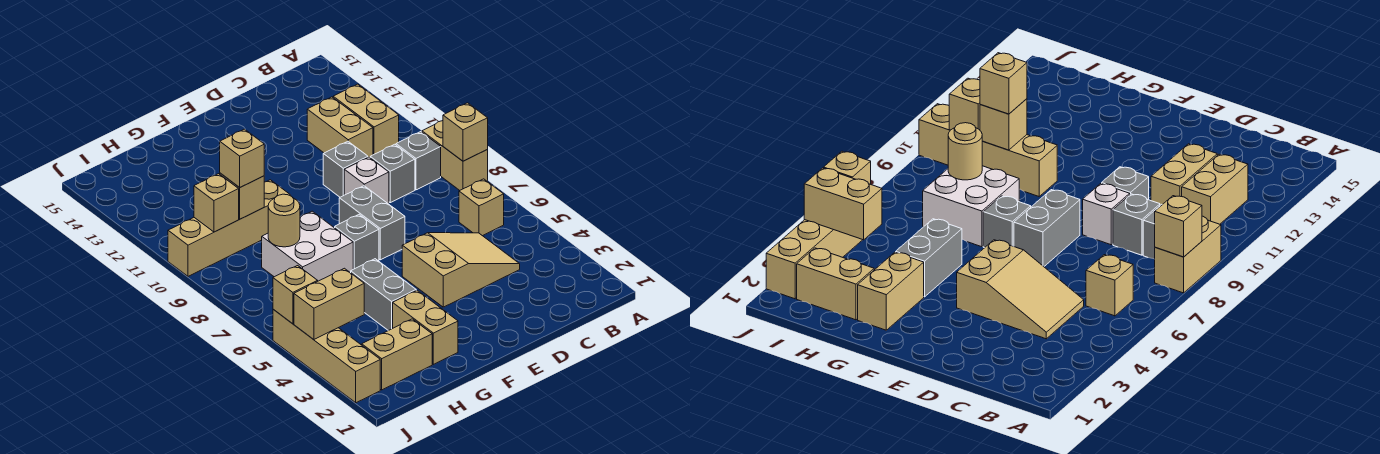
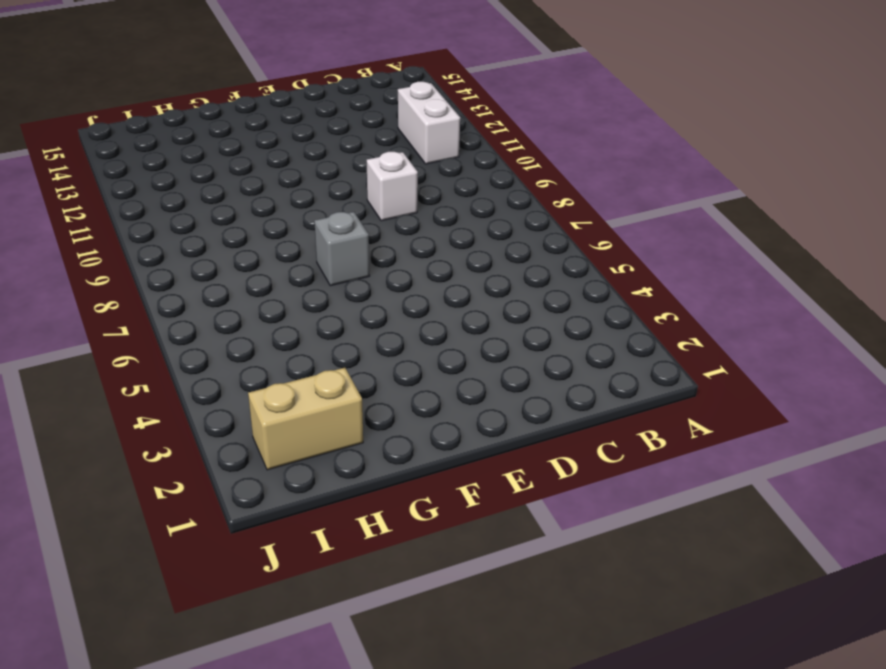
white brick B11:B12 level 1 -> tan brick B11:B12 level 1
none -> tan brick A8:A9 level 1
none -> tan brick B6 level 1
none -> grey brick B9 level 1

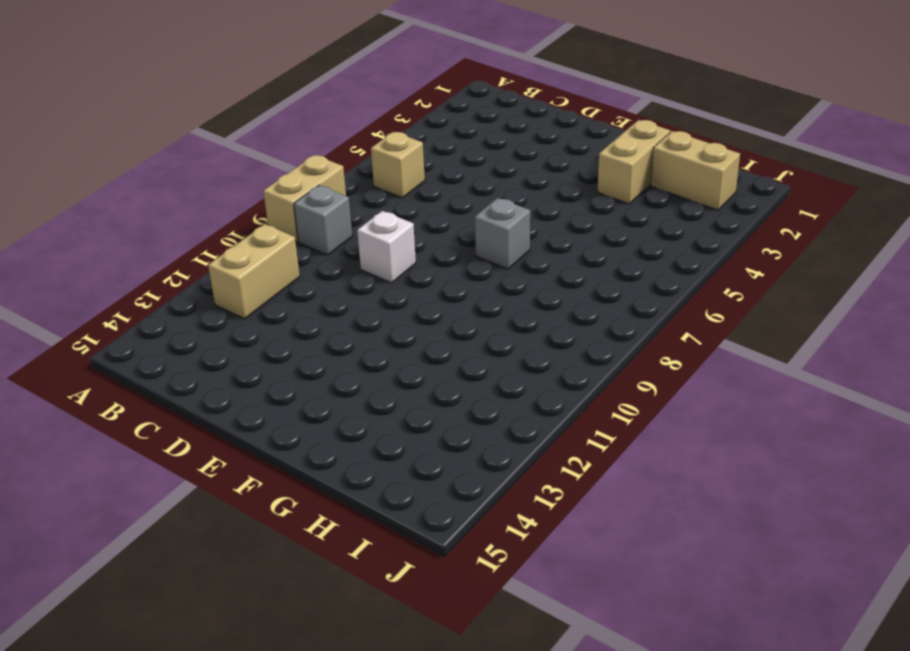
none -> tan slope C4:E5 level 1 top E
none -> grey brick C9 level 1
none -> tan brick C11:C12 level 1

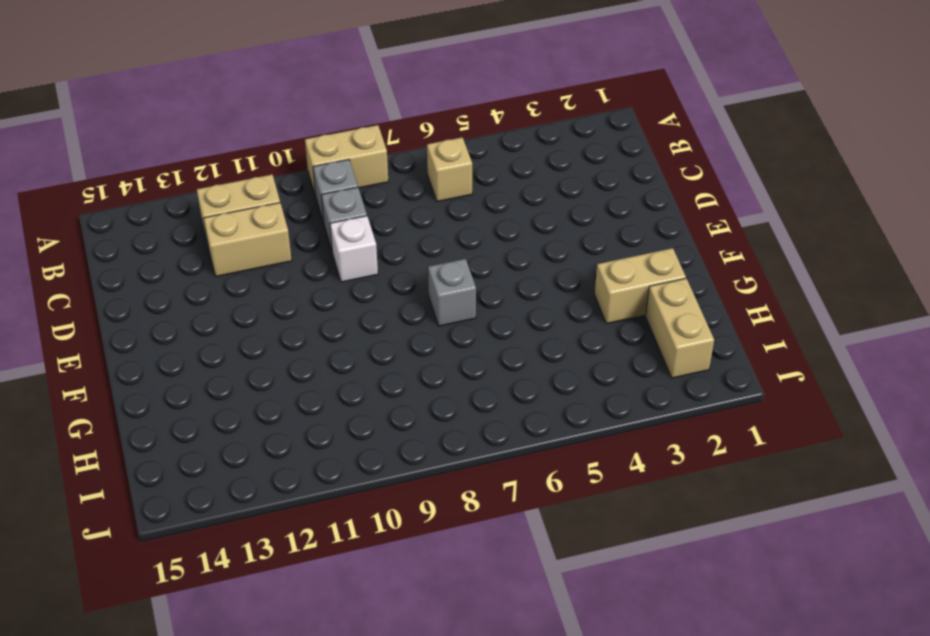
none -> tan slope C4:E5 level 1 top E
none -> grey brick D10 level 1
none -> grey brick E7:E8 level 1

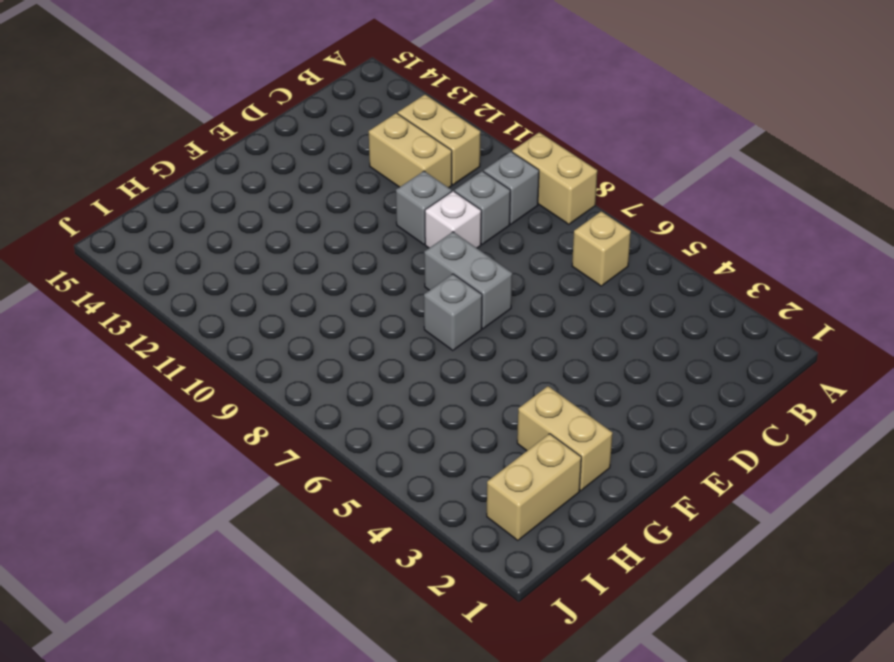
none -> tan slope C4:E5 level 1 top E
none -> grey brick G4:G5 level 1
none -> white brick G7:H8 level 1

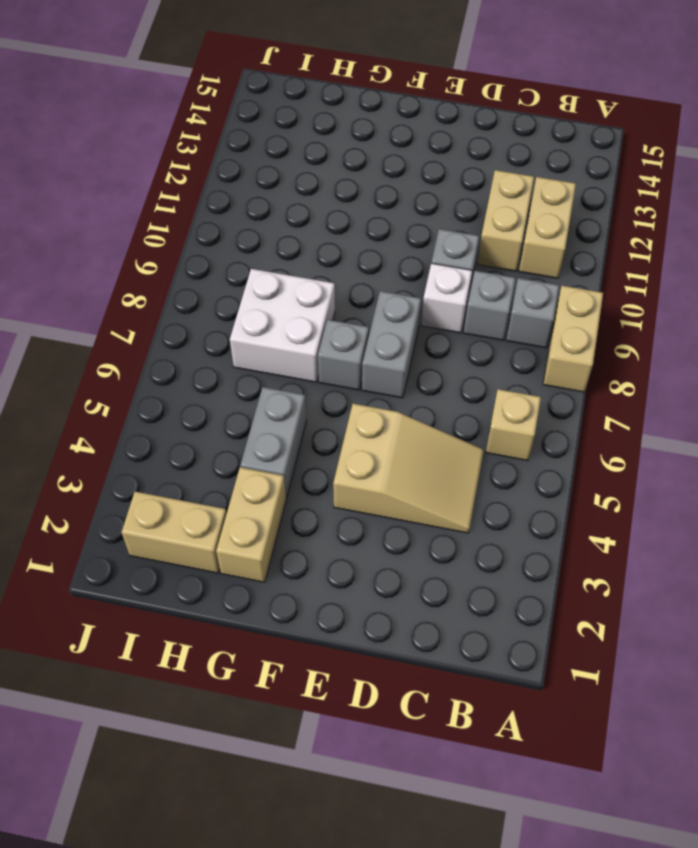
none -> tan brick G10:J10 level 1
none -> tan brick J2:J5 level 1
none -> tan brick A8 level 2

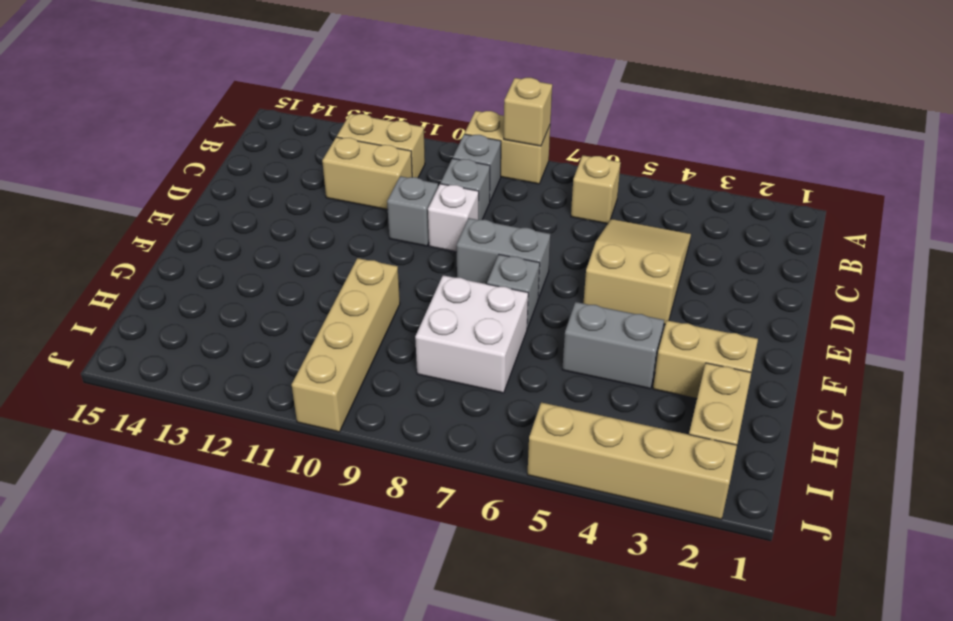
none -> tan round brick H8 level 2
none -> tan brick H10 level 2
none -> tan brick I4:J4 level 2

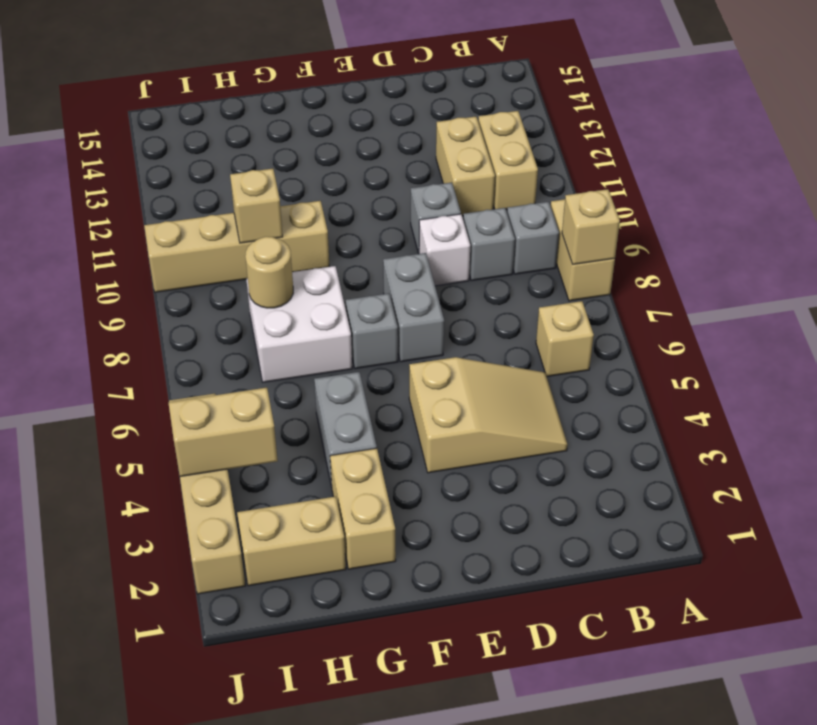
none -> tan brick I10 level 2
none -> tan brick J5 level 2
none -> tan brick H10 level 3

